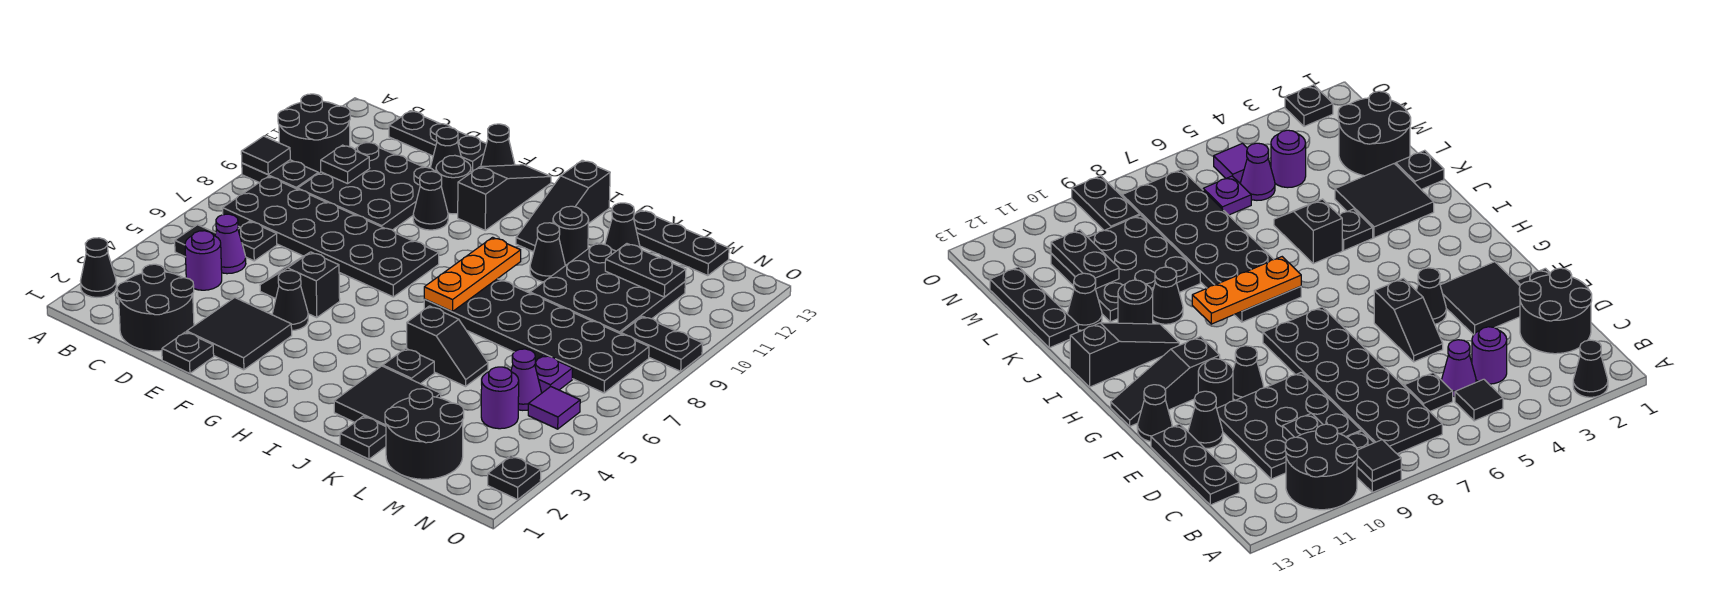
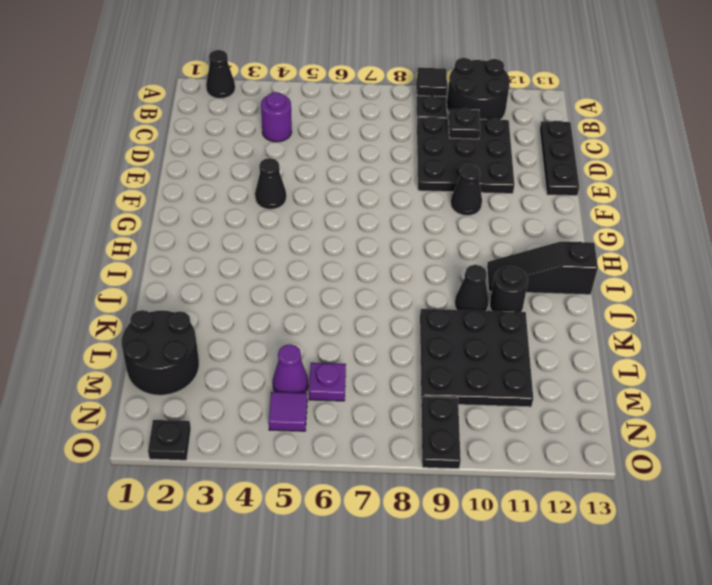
none -> black tile B5 level 1
none -> black plate B7:G8 level 1
none -> black round brick C1:D2 level 1
none -> purple cone C5 level 1

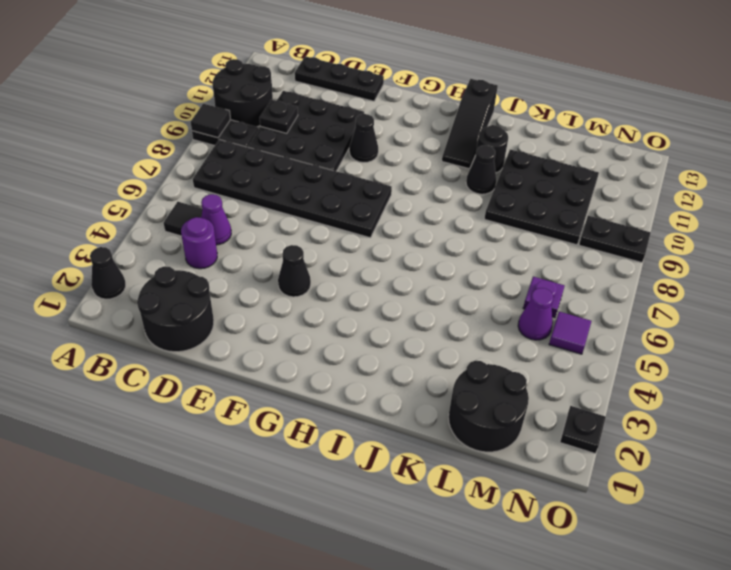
none -> black plate C6 level 1
none -> black plate E1 level 1
none -> black tile E2:F3 level 1
none -> black slope E5:F5 level 1 top F

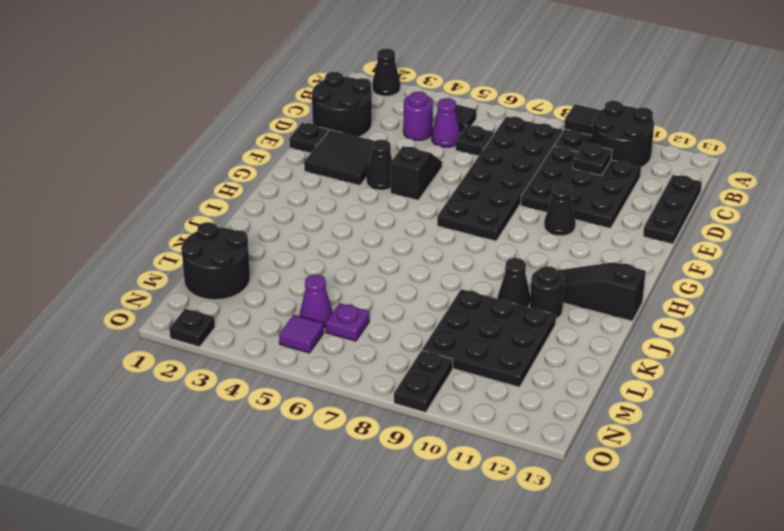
none -> black cone E12 level 1
none -> black round brick F11 level 1
none -> black cone F13 level 1
none -> black slope G11:G13 level 1 top 11

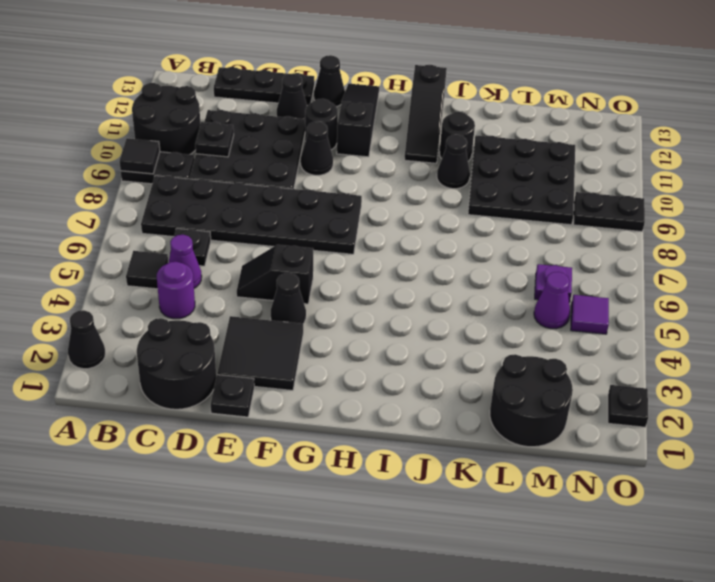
none -> black plate I7:N8 level 1
none -> black tile J2:K3 level 1
none -> black plate J4 level 1
none -> black slope J5:K5 level 1 top J

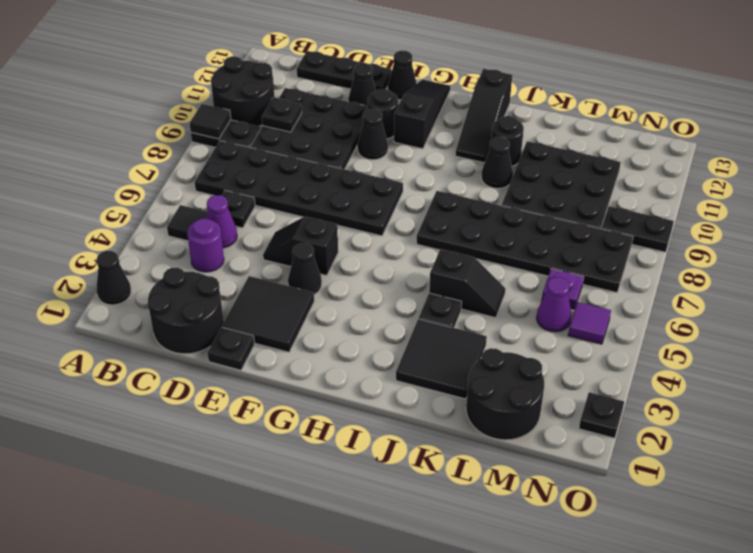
none -> black plate K1 level 1
none -> black cone K12 level 1
none -> black plate K13:M13 level 1
none -> purple round brick M4 level 1

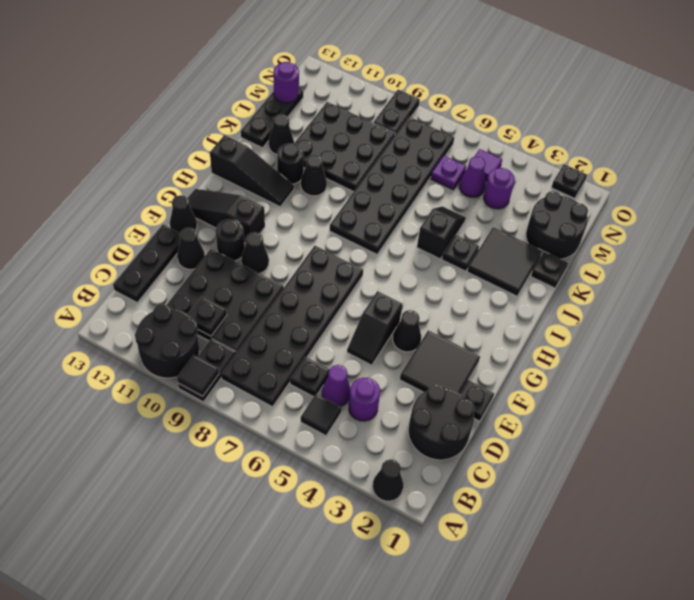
purple round brick M13 level 2 -> none
none -> orange plate I7:I9 level 2
none -> black plate L11:M11 level 2

